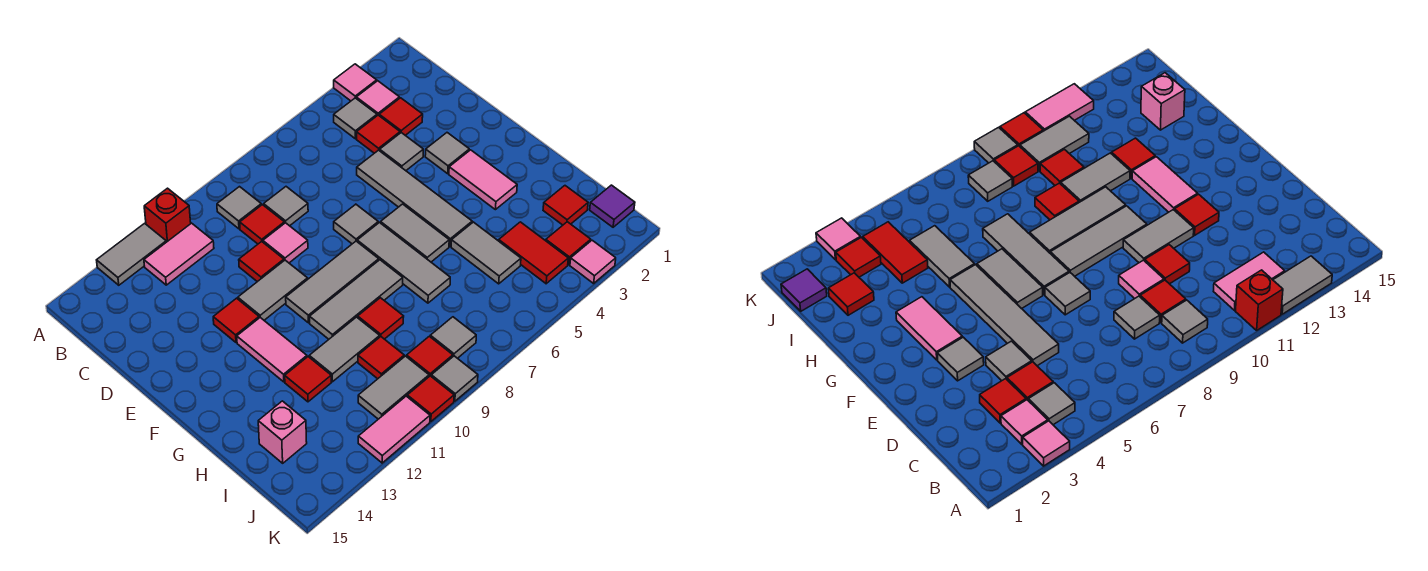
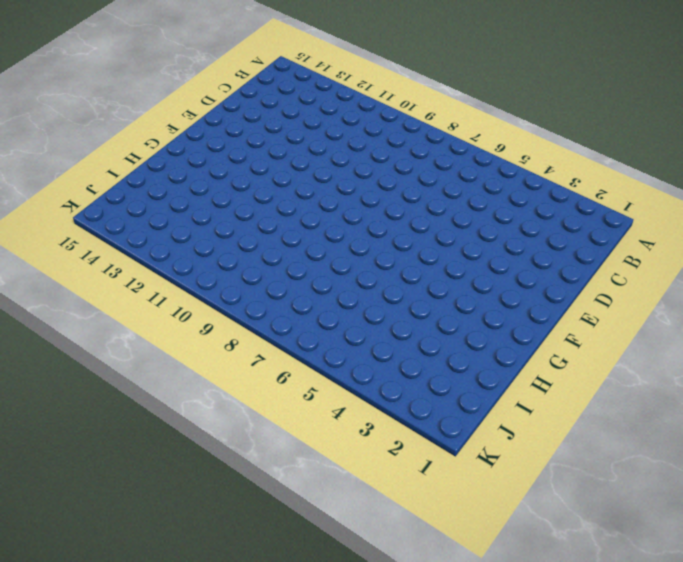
none -> pink tile A3 level 1
none -> red brick A11 level 1
none -> grey tile A12:A13 level 1
none -> pink tile B3 level 1

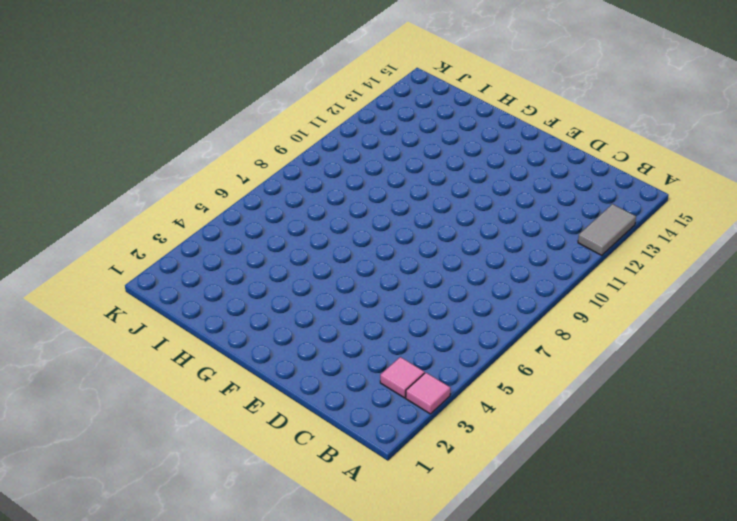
none -> red brick A11 level 1
none -> grey tile B4 level 1
none -> grey tile B9 level 1
none -> pink tile B11:B12 level 1

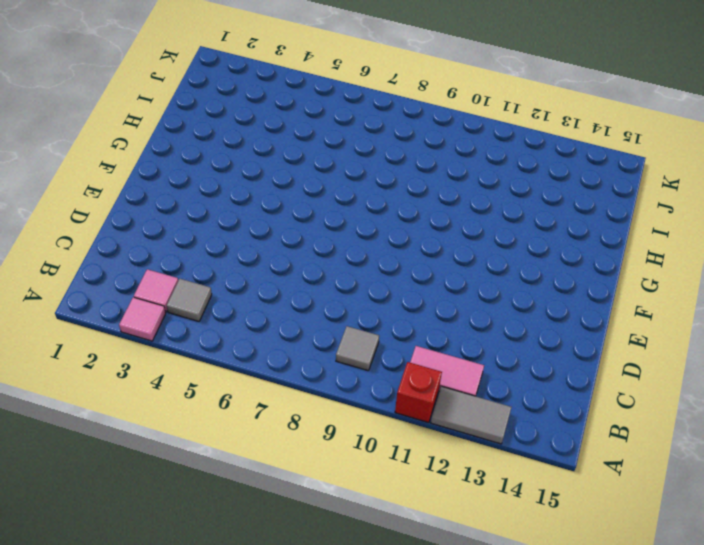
none -> red tile C3 level 1
none -> red tile C4 level 1
none -> grey tile C8 level 1
none -> red tile C9 level 1

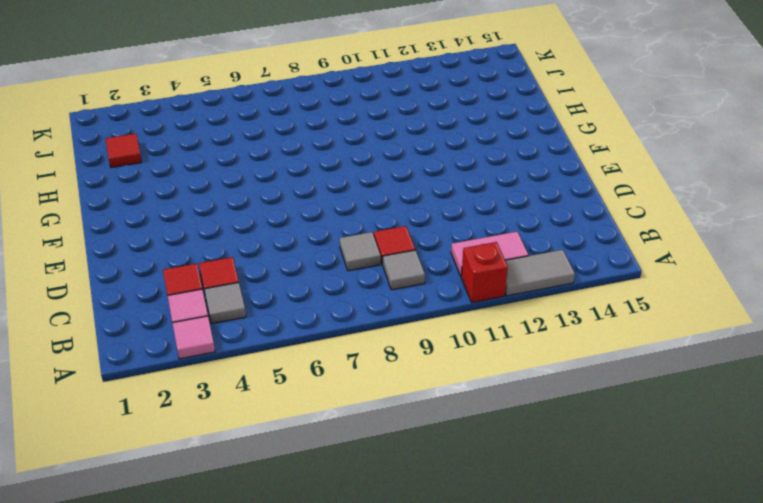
none -> grey tile D4 level 1
none -> grey tile D5:G5 level 1
none -> pink tile D9 level 1
none -> red tile D10 level 1

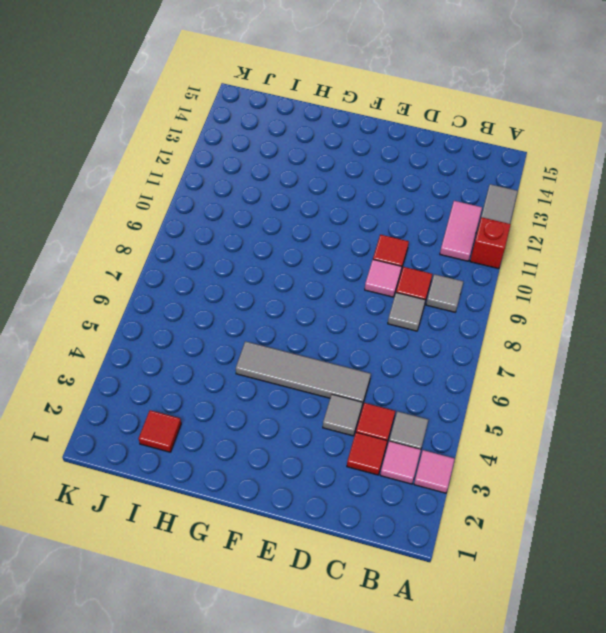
none -> grey tile E3 level 1
none -> grey tile E7 level 1
none -> grey tile E10:E11 level 1
none -> red tile E12 level 1

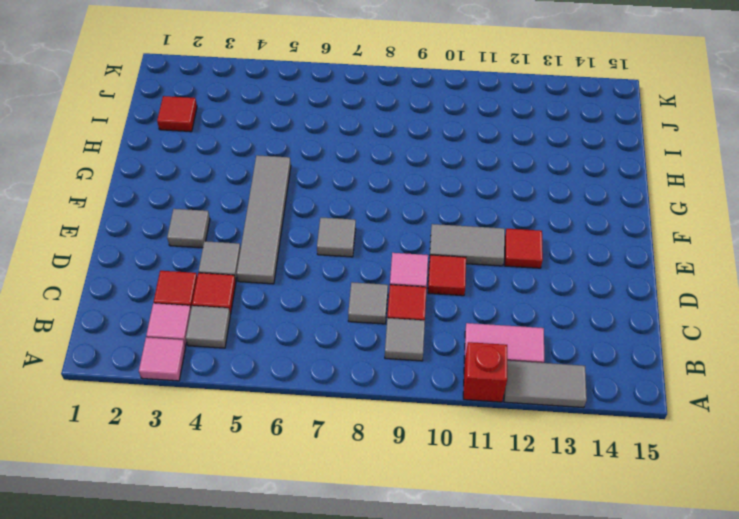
none -> pink tile F3:G3 level 1
none -> grey tile F6:G6 level 1
none -> grey tile F7:H7 level 1
none -> grey tile F8:F10 level 1

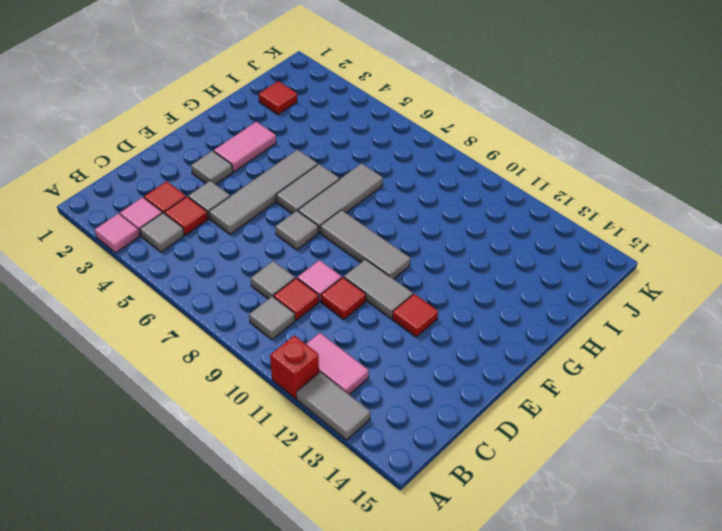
none -> pink tile F12:G12 level 1
none -> grey tile G8:G10 level 1
none -> grey tile H5:I5 level 1
none -> red tile H9 level 1

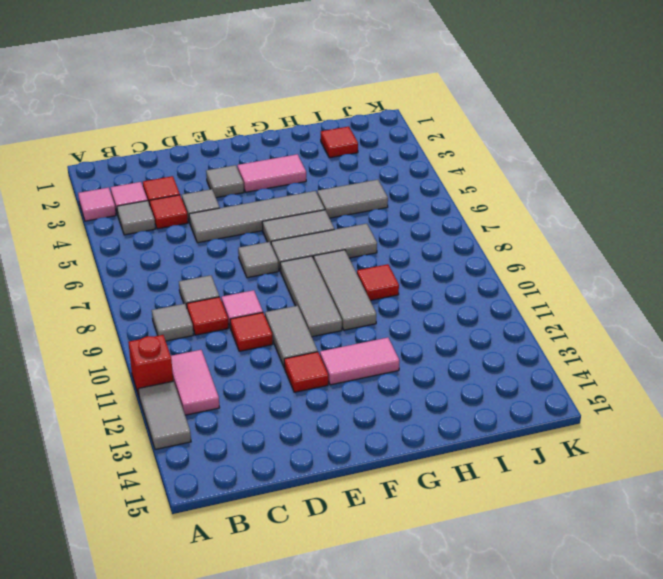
none -> grey tile H10:H11 level 1
none -> red tile H12 level 1
none -> red tile I4:J4 level 1
none -> red tile I10 level 1

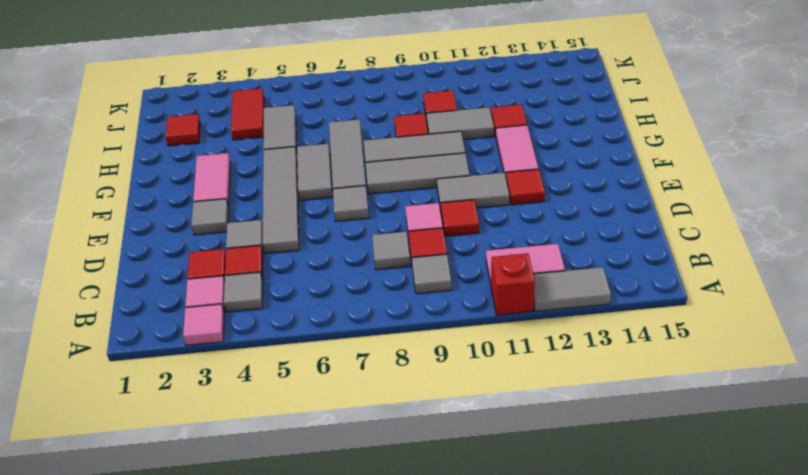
none -> pink brick I14 level 1
none -> purple tile J1 level 1
none -> red tile J3 level 1
none -> grey tile J8 level 1

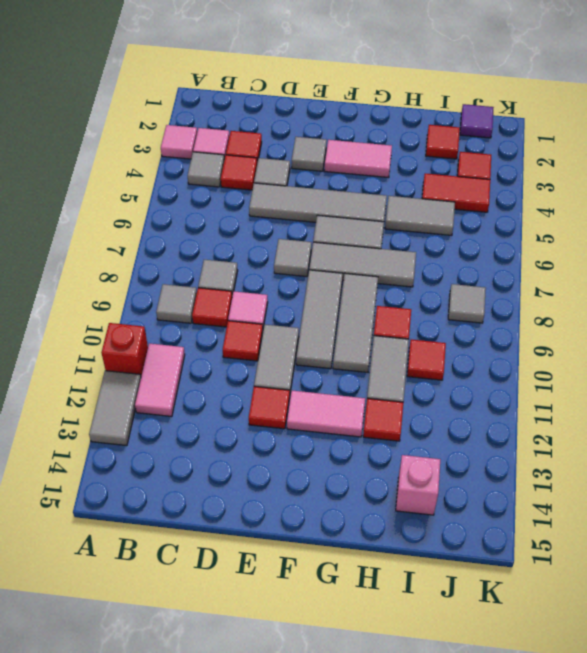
none -> red tile J9 level 1
none -> grey tile J10:J11 level 1
none -> pink tile K3 level 1
none -> grey tile K9 level 1

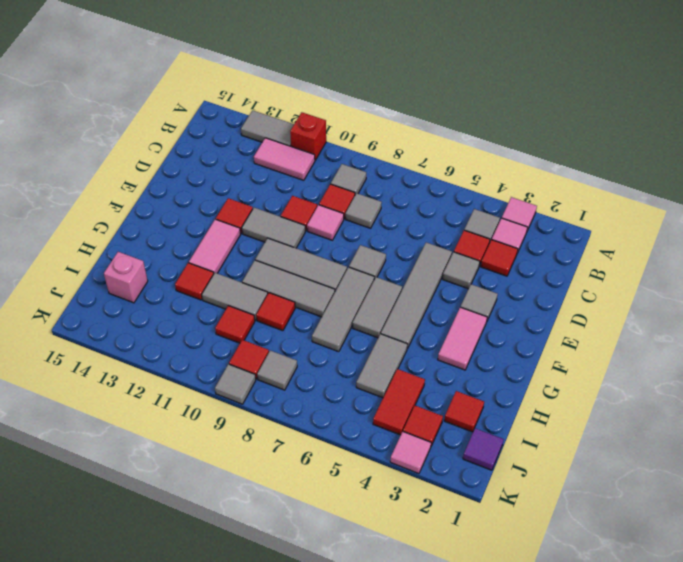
none -> grey tile J10:J11 level 1
none -> red tile K10 level 1
none -> pink tile K11:K12 level 1

